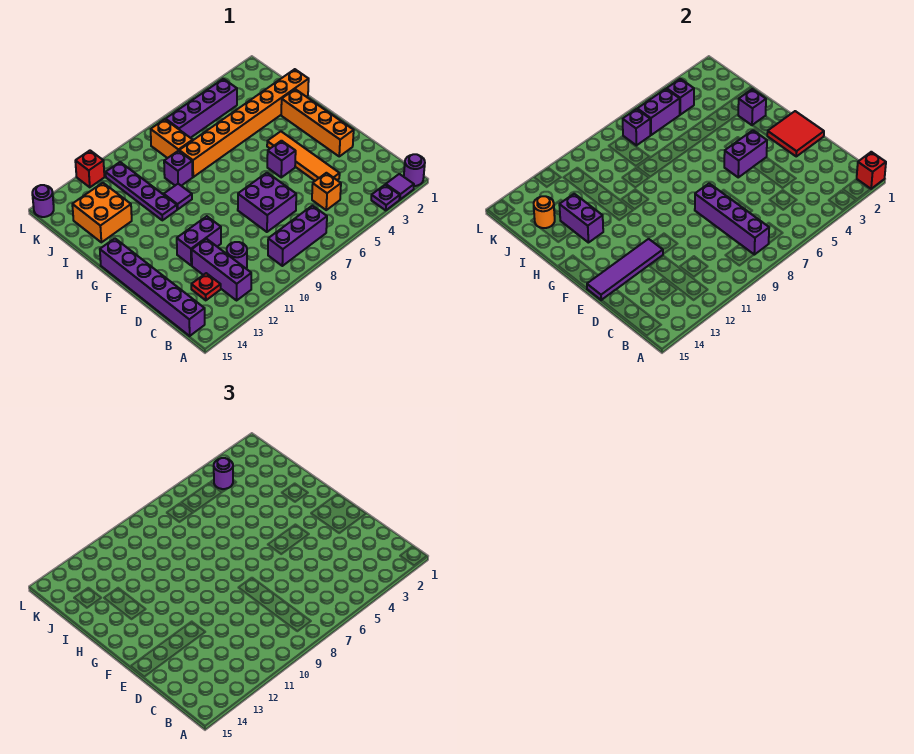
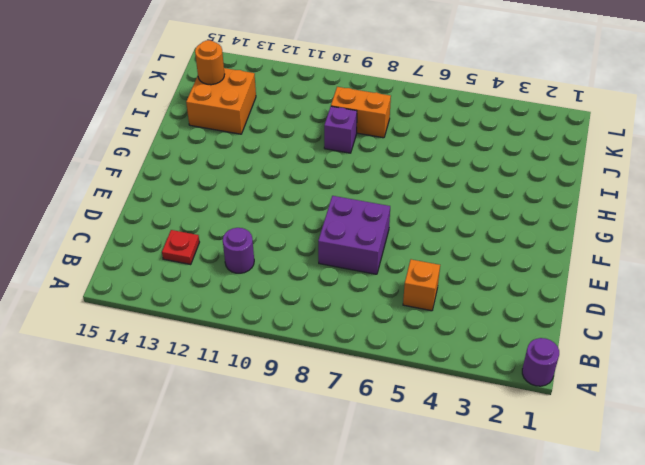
orange brick J8:J9 level 1 -> orange brick J8:K8 level 1
none -> purple tile A2 level 1
none -> purple plate A3 level 1
none -> purple brick B7:B9 level 1
none -> purple brick B12:D12 level 1

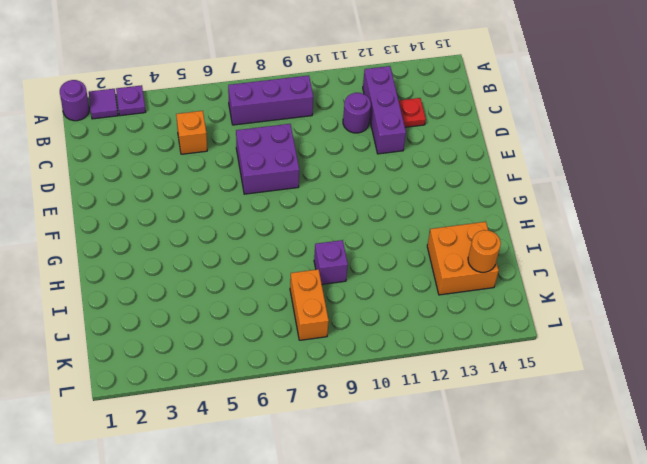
none -> purple brick B15:G15 level 1
none -> orange tile D4:G4 level 1
none -> orange brick E2:H2 level 1
none -> purple brick E11:E12 level 1

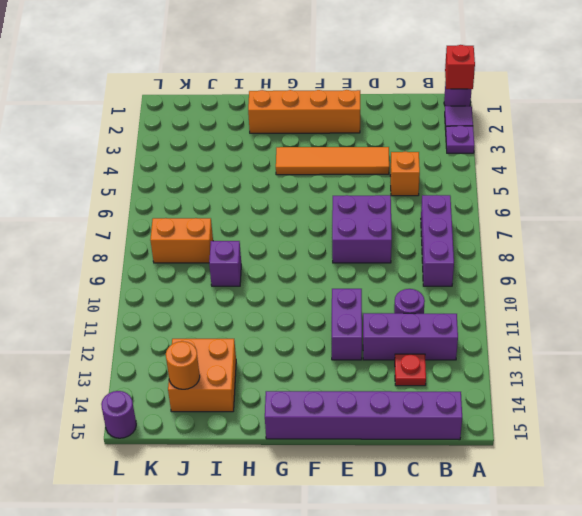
none -> purple brick F5 level 1
none -> purple tile H10 level 1
none -> purple plate H11:K11 level 1
none -> orange brick I1:I8 level 1

